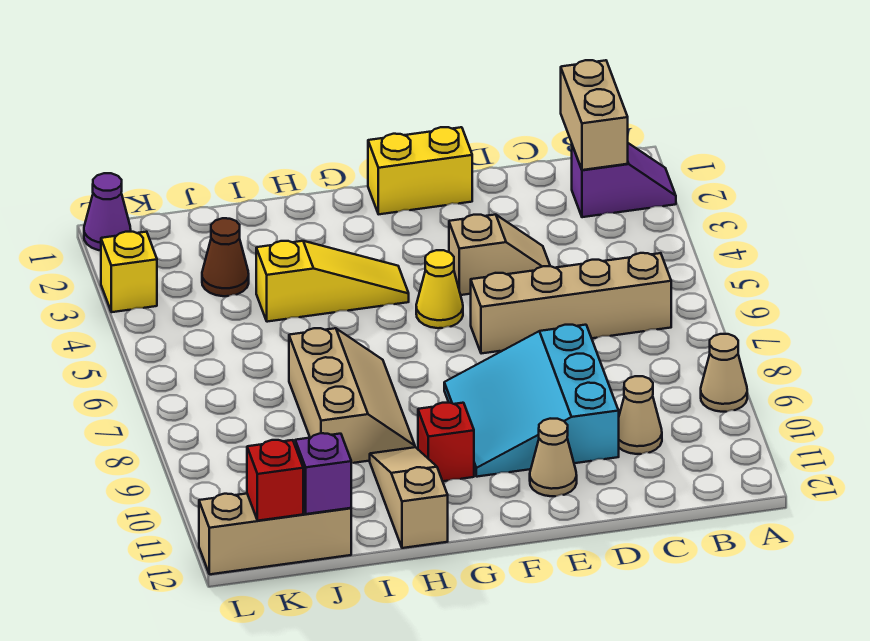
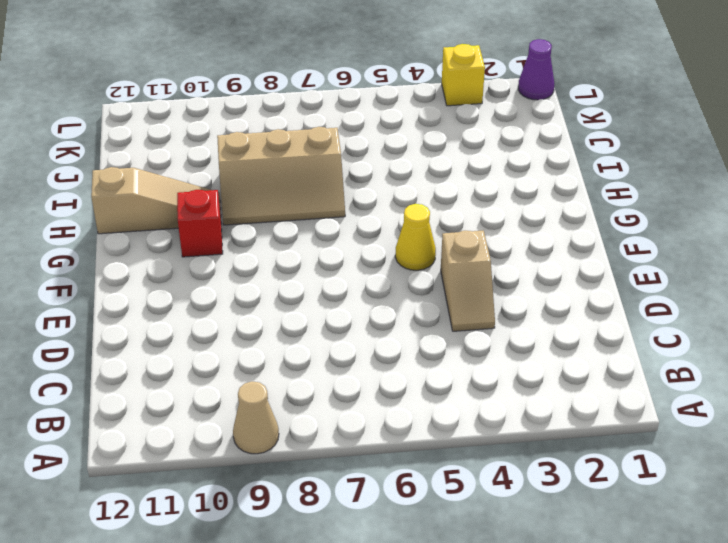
none -> purple slope A2:B2 level 1 top B
none -> tan brick B6:E6 level 1
none -> tan cone C10 level 1

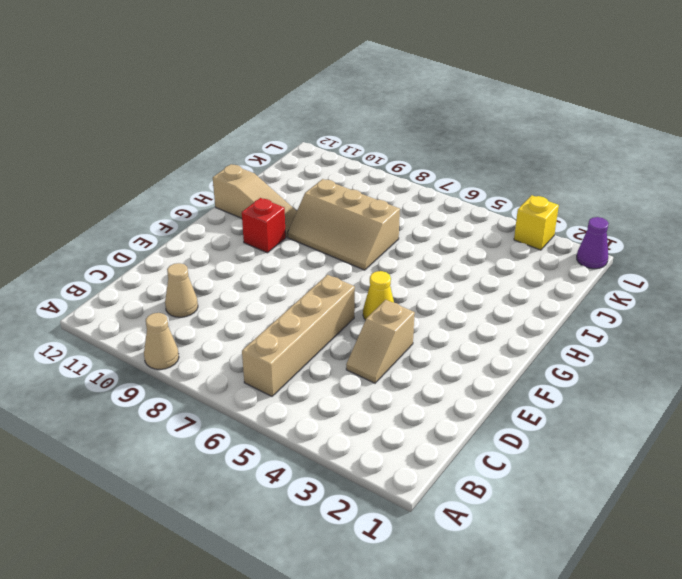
none -> purple slope A2:B2 level 1 top B
none -> cyan slope D8:F10 level 1 top D
none -> yellow brick E1:F1 level 1

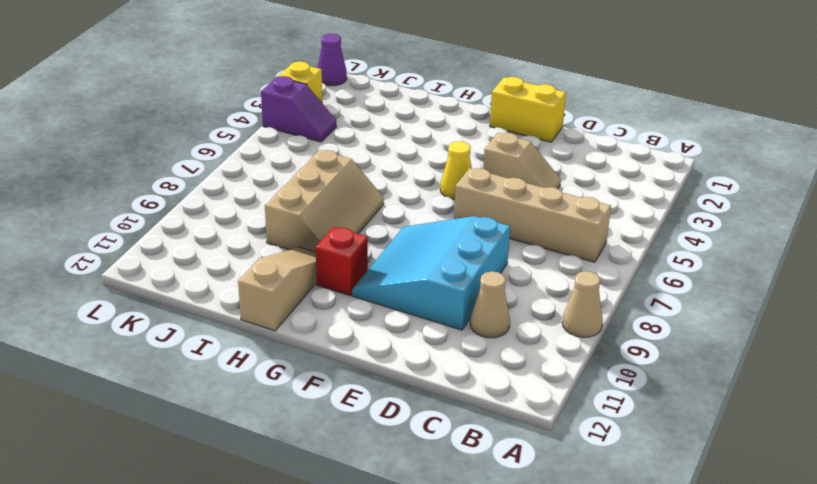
purple slope K4:L4 level 1 top L -> purple slope A2:B2 level 1 top B
none -> tan cone E11 level 1
none -> yellow slope G4:I4 level 1 top I
none -> brown cone J3 level 1

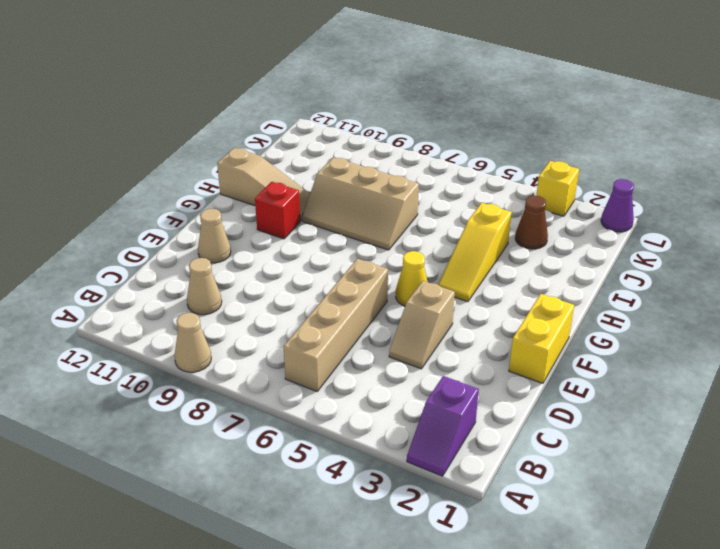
none -> cyan slope D8:F10 level 1 top D
none -> tan brick J12:L12 level 1
none -> tan brick B1:B2 level 2

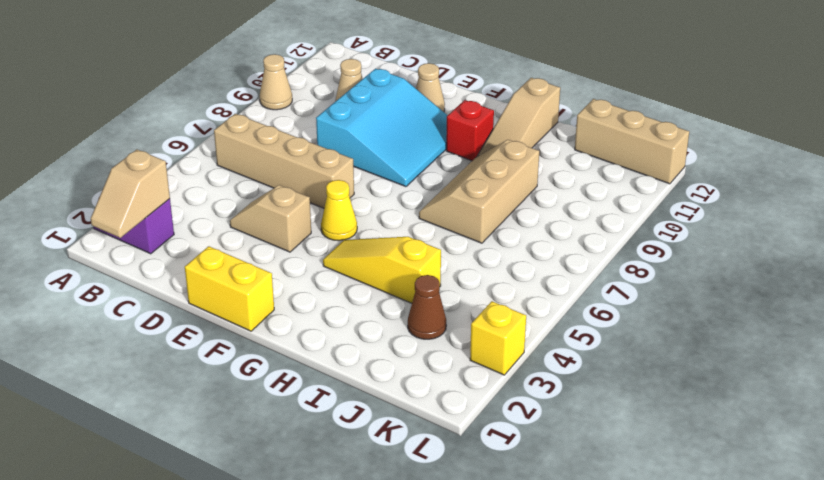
tan slope B1:B2 level 2 top 2 -> tan brick B1:B2 level 2
none -> purple cone L1 level 1
none -> purple brick J12 level 2
none -> red brick K12 level 2

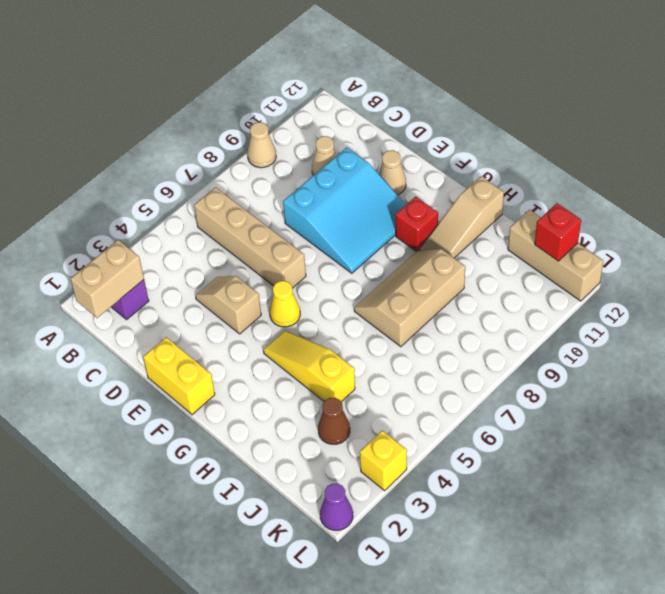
none -> purple brick J12 level 2

